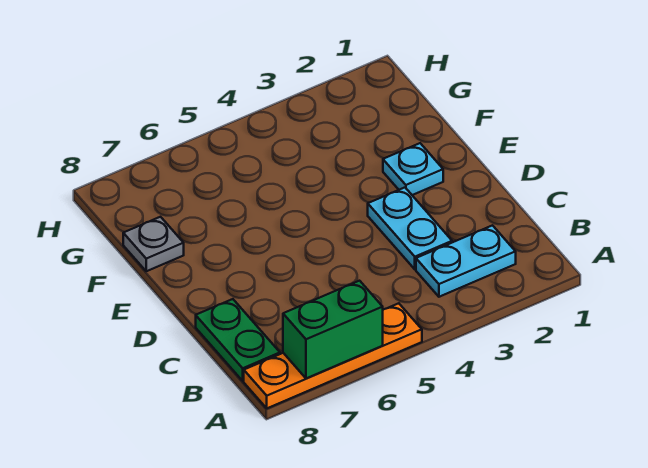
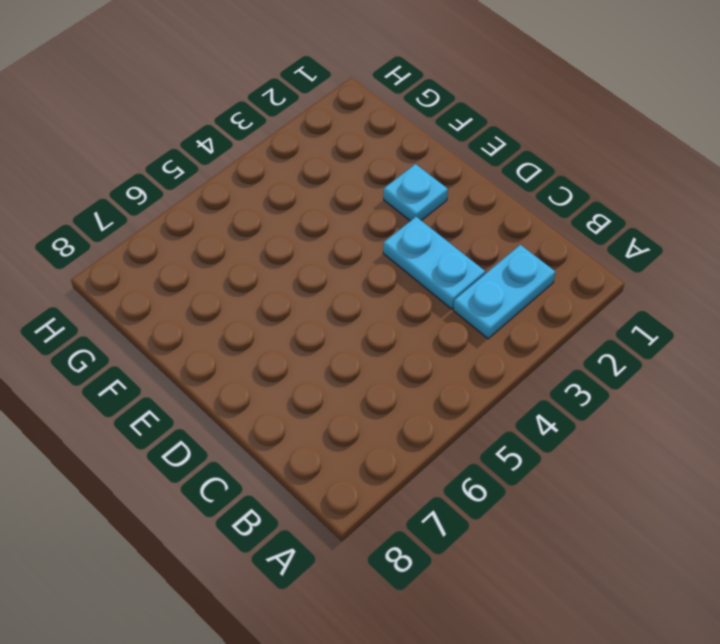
none -> orange plate A5:A8 level 1
none -> green plate B8:C8 level 1

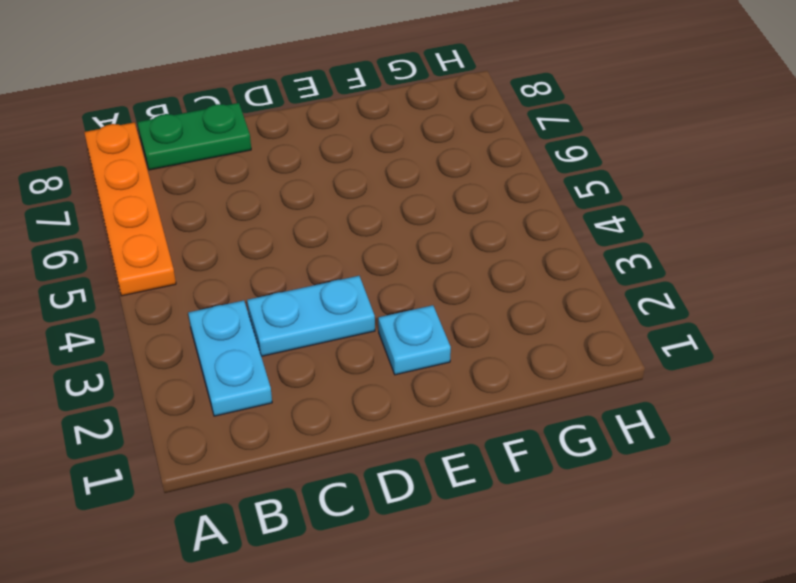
none -> grey plate F8 level 1
none -> green brick A6:A7 level 2

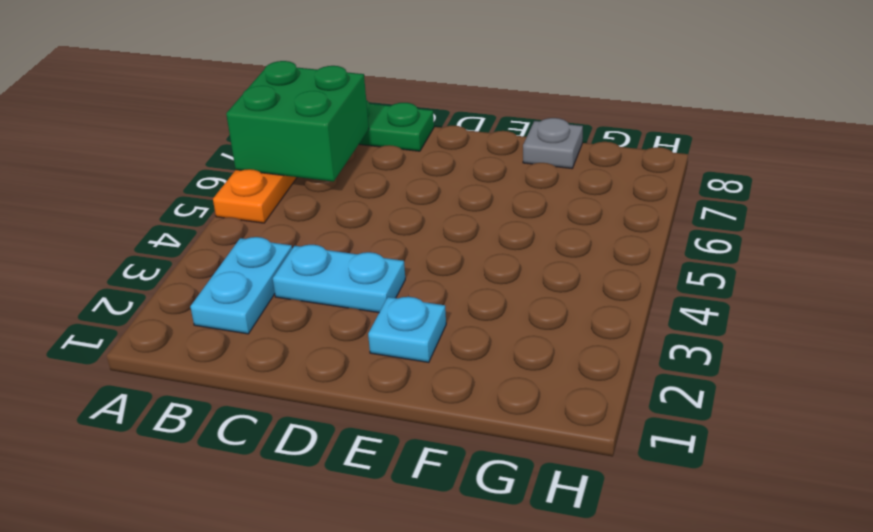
green brick A6:B7 level 2 -> green brick A6:A7 level 2

